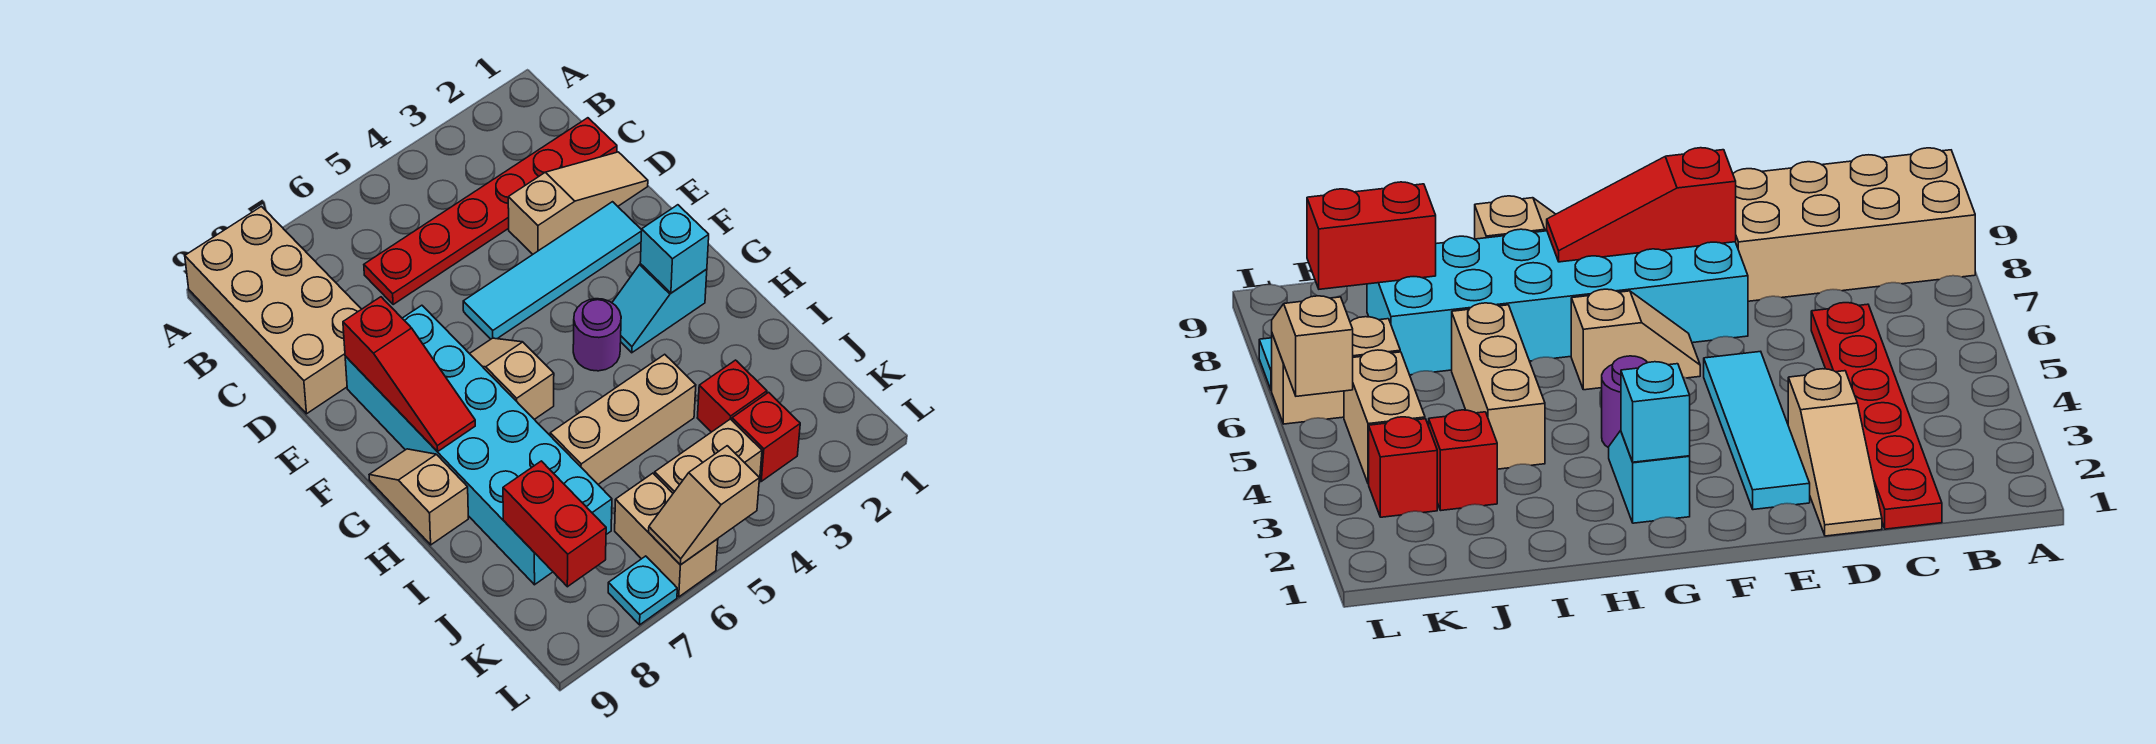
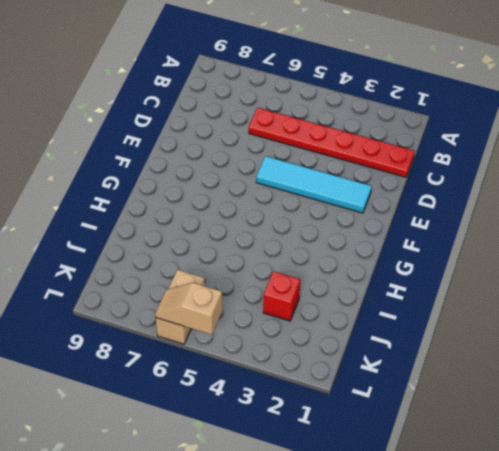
none -> tan brick A8:D9 level 1
none -> tan slope D1:D3 level 1 top 3
none -> cyan brick E7:J8 level 1

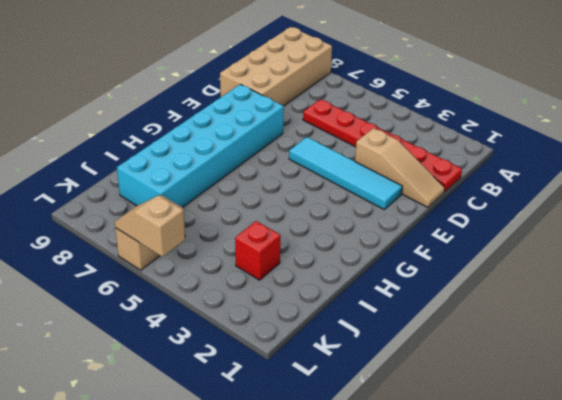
none -> tan slope F6:G6 level 1 top G
none -> cyan slope G2:G3 level 1 top 2
none -> purple round brick G4 level 1

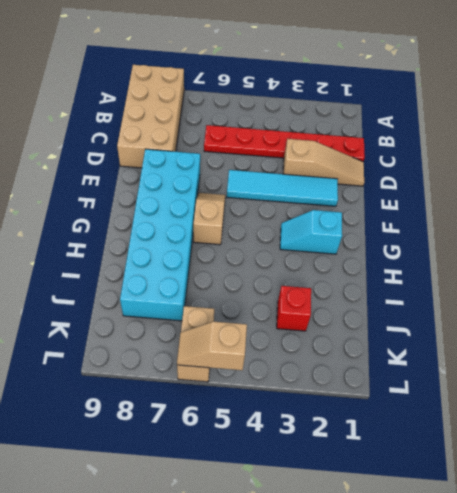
none -> purple round brick G4 level 1
none -> tan slope G9:H9 level 1 top H
none -> tan brick I4:I6 level 1

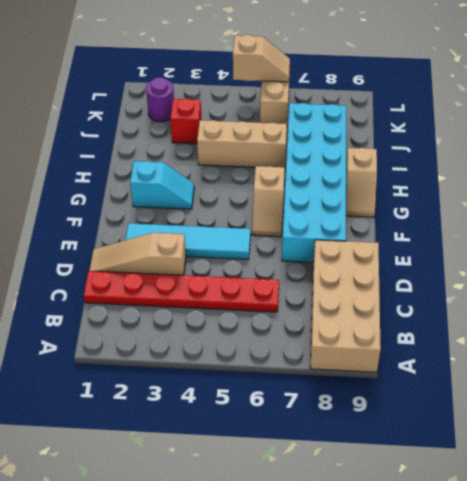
purple round brick K2 level 1 -> purple round brick G4 level 1
none -> red brick K3 level 1
none -> tan brick K4:K5 level 1
none -> cyan plate L7 level 1

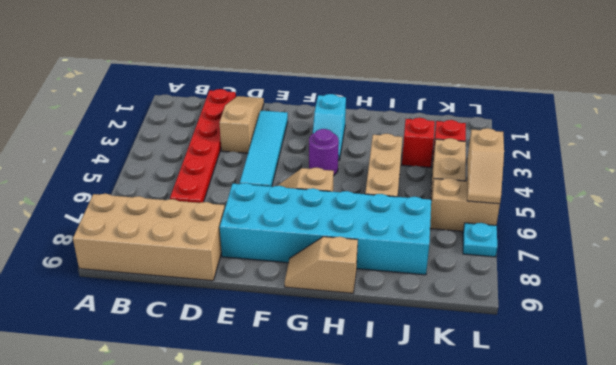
none -> red slope E8:G8 level 2 top E
none -> cyan brick G2 level 2
none -> red brick J8:K8 level 2

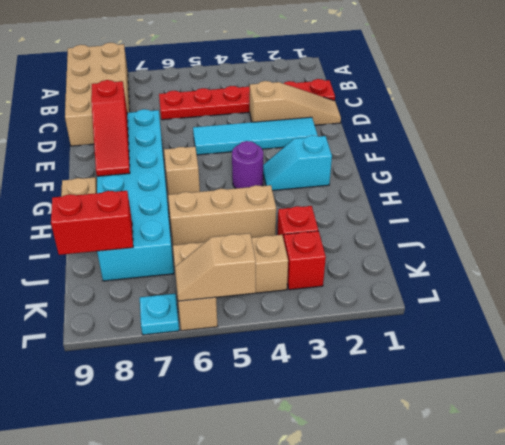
red brick J8:J9 level 2 -> red brick J8:K8 level 2
none -> cyan brick G2 level 2

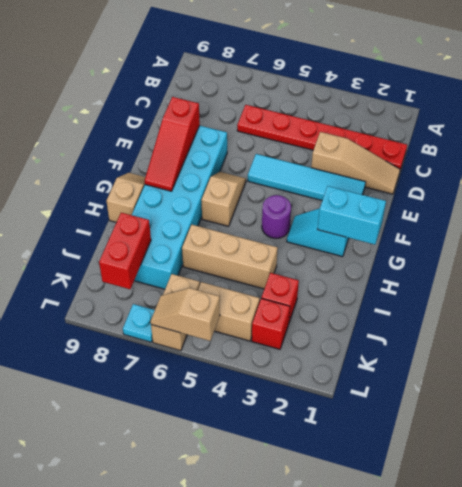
cyan brick G1:G2 level 2 -> cyan brick G2 level 2
none -> tan brick A8:D9 level 1

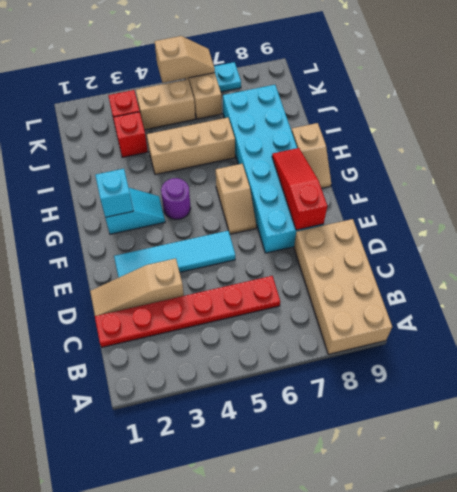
none -> red brick J8:K8 level 2

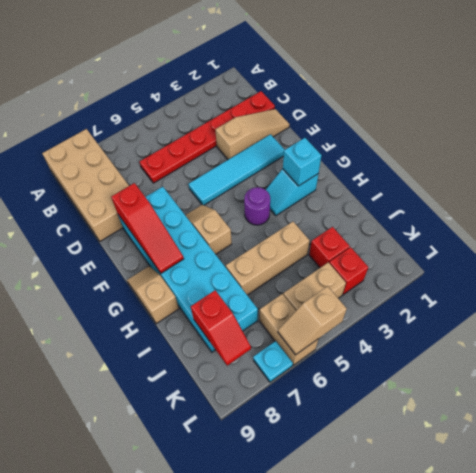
red slope J8:K8 level 2 top J -> red brick J8:K8 level 2

